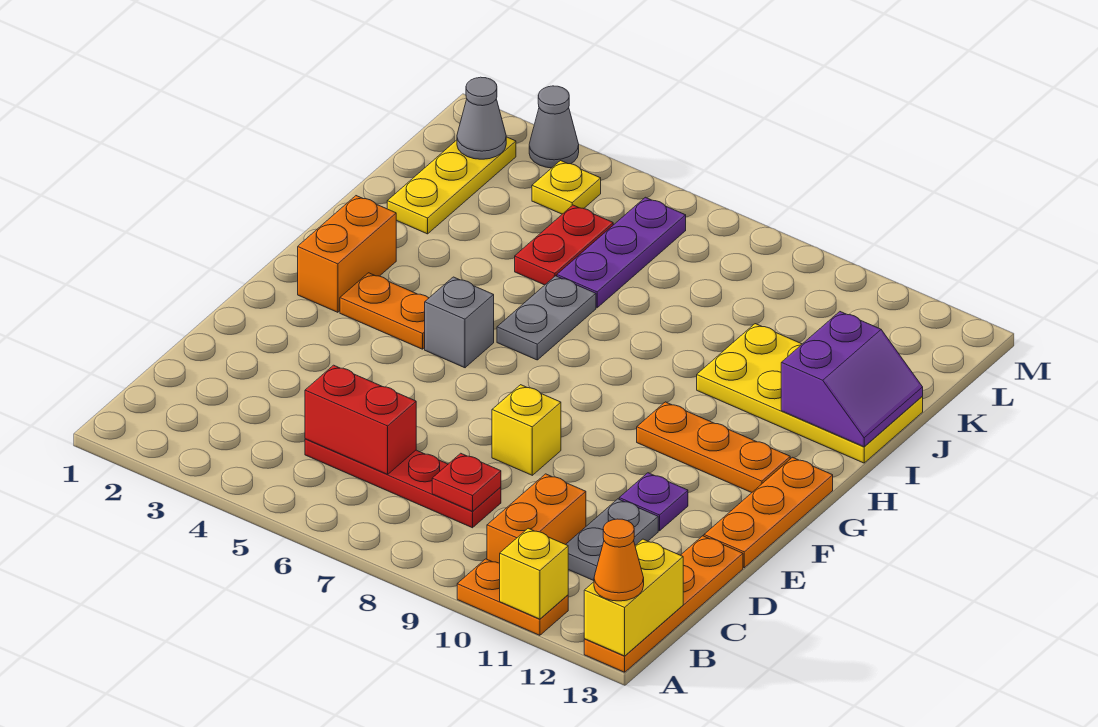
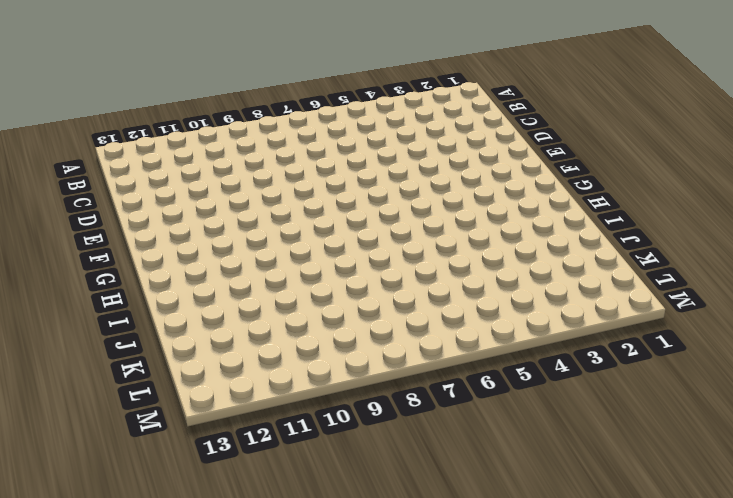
none -> orange plate A10:A11 level 1
none -> orange plate A13:D13 level 1
none -> orange brick B10:C10 level 1

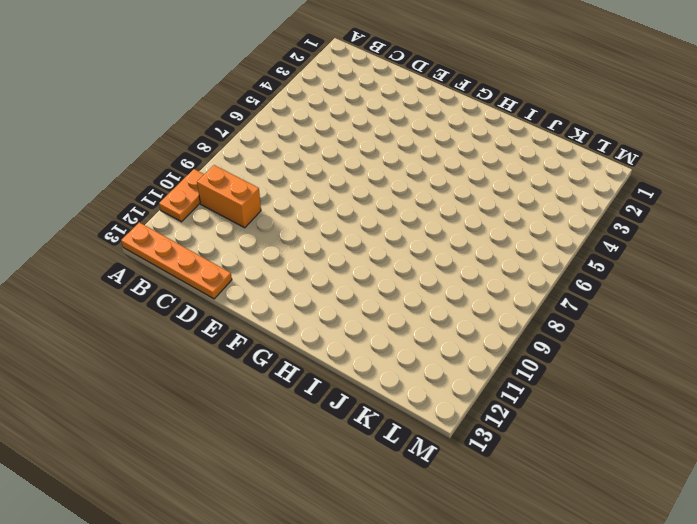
none -> red plate C5:C8 level 1
none -> grey plate C11:D11 level 1
none -> yellow brick E8 level 1

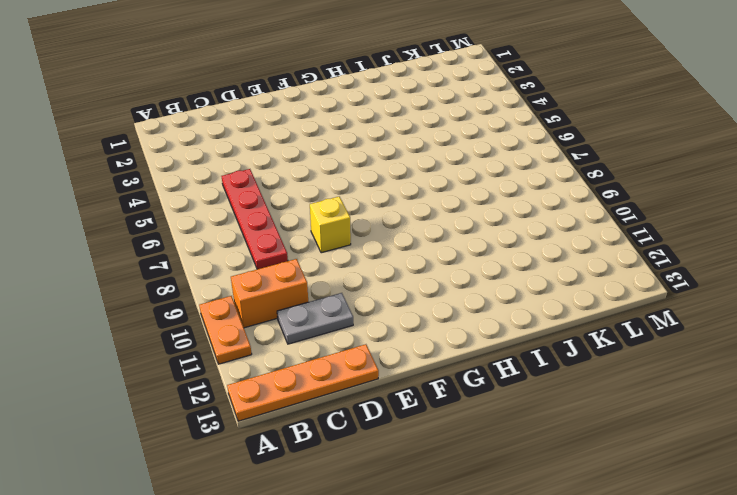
none -> purple plate E11 level 1
none -> orange plate E13:G13 level 1
none -> orange brick G2:H2 level 1

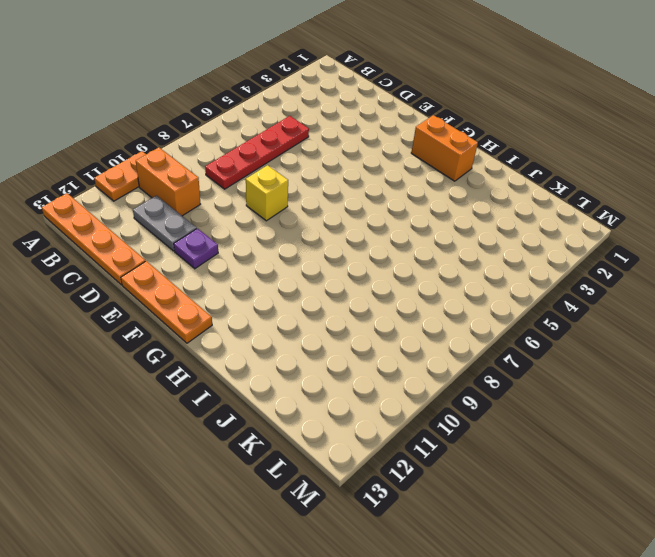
none -> orange plate G3:G4 level 1
none -> grey brick G5 level 1
none -> orange plate G10:G12 level 1

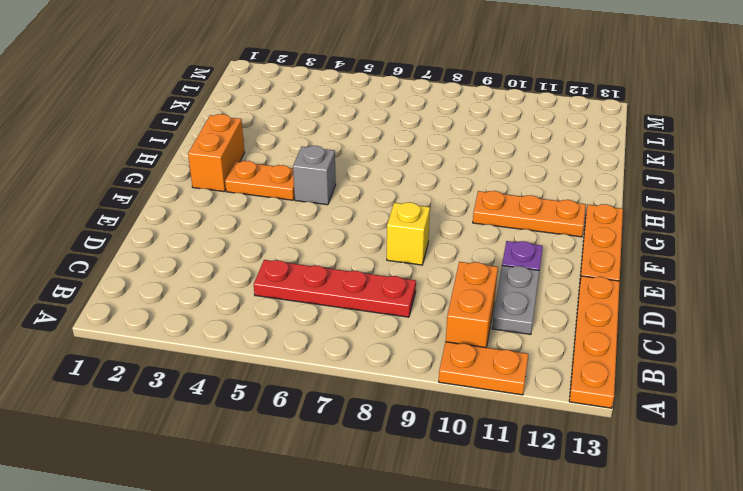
none -> grey plate H6:I6 level 1
none -> yellow plate I10:J13 level 1
none -> yellow plate J2:L2 level 1

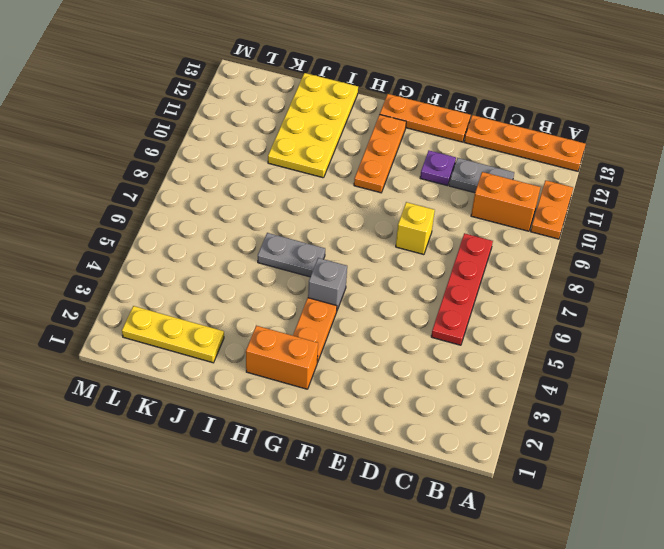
none -> red plate J5:K5 level 1
none -> purple plate J6:L6 level 1
none -> yellow plate L4 level 1

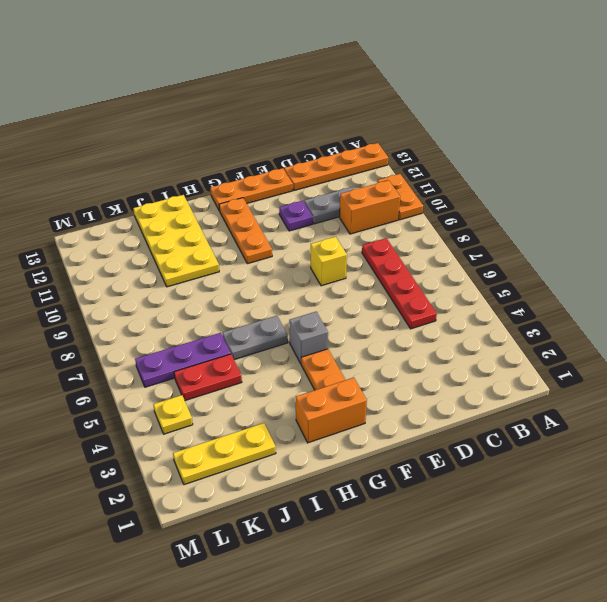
none -> grey cone M3 level 1
none -> yellow brick A11 level 2
none -> yellow brick A13:B13 level 2

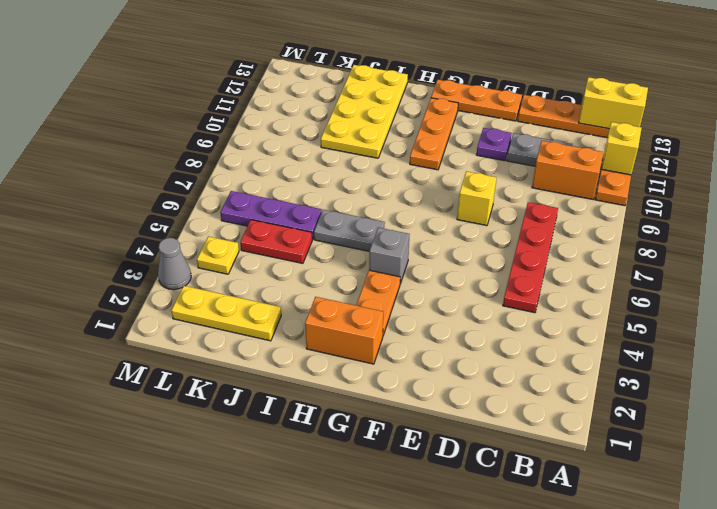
none -> red brick C5:C6 level 2
none -> red plate C8 level 2
none -> purple slope I12:J13 level 2 top 12

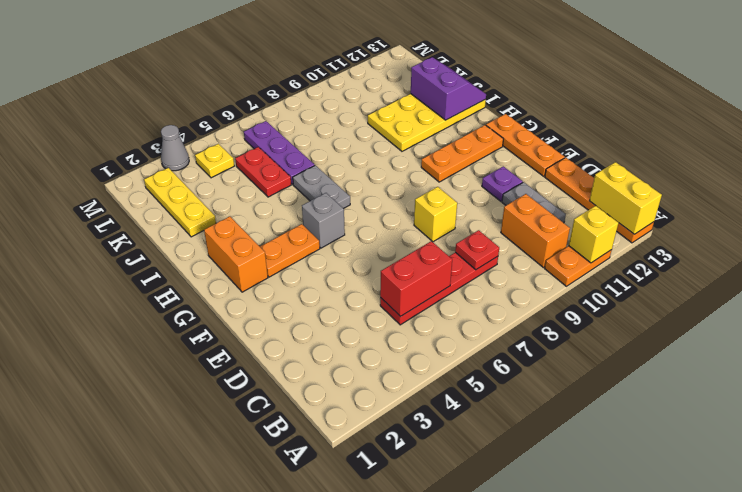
none -> grey cone L2 level 2
none -> orange cone A13 level 3

